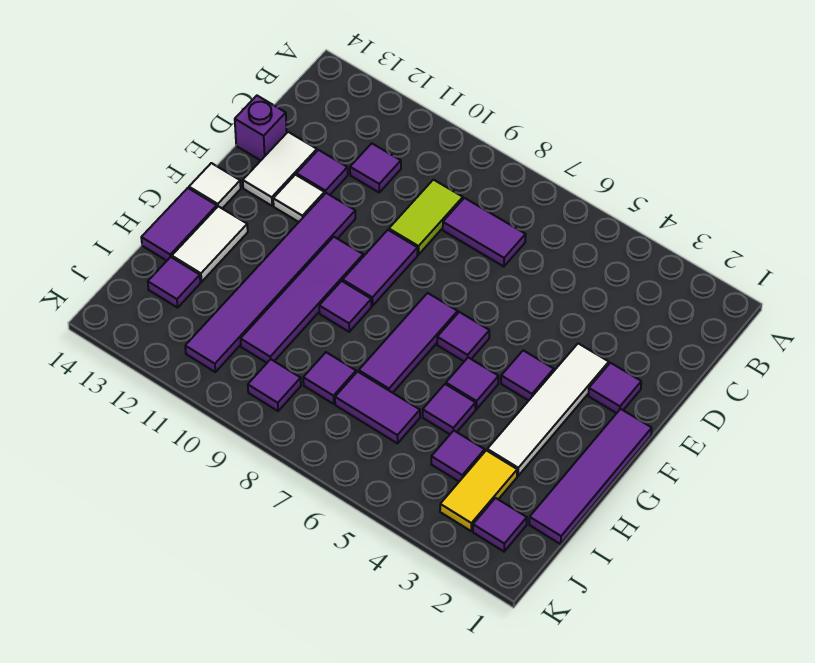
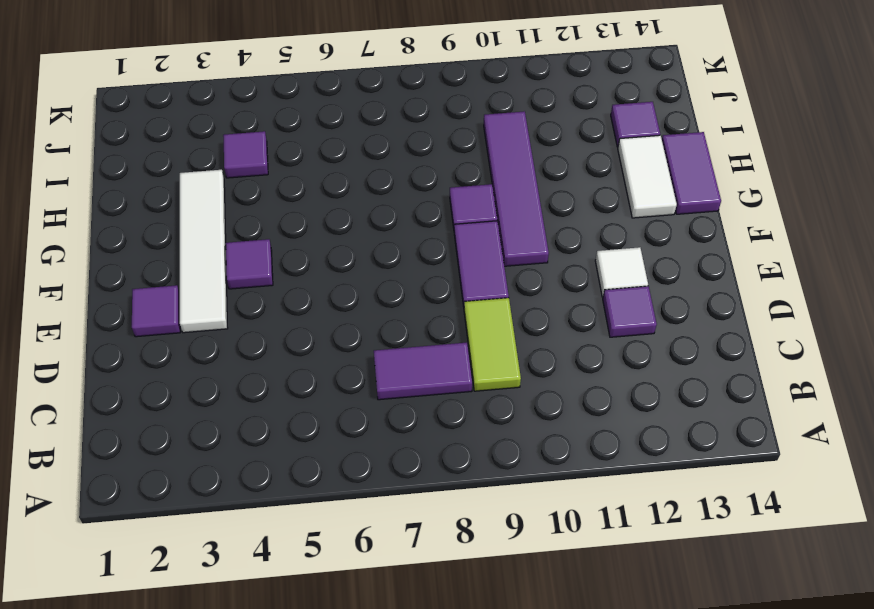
none -> purple tile C11 level 1
none -> white tile D13:E13 level 1
none -> purple brick D14 level 1

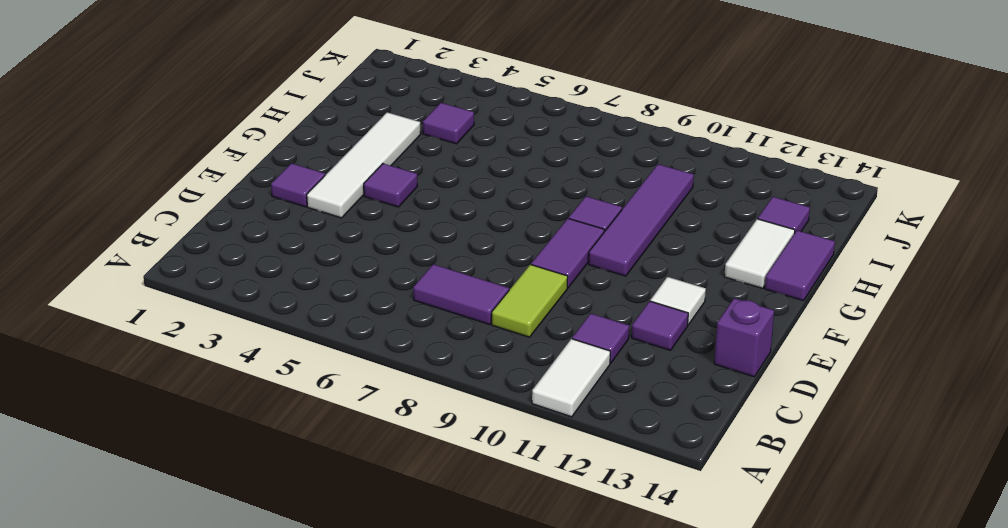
white tile A11:B11 level 1 -> white tile D13:E13 level 1
none -> purple tile E11:J11 level 1
none -> purple tile F1:I1 level 1
none -> purple tile F6 level 1

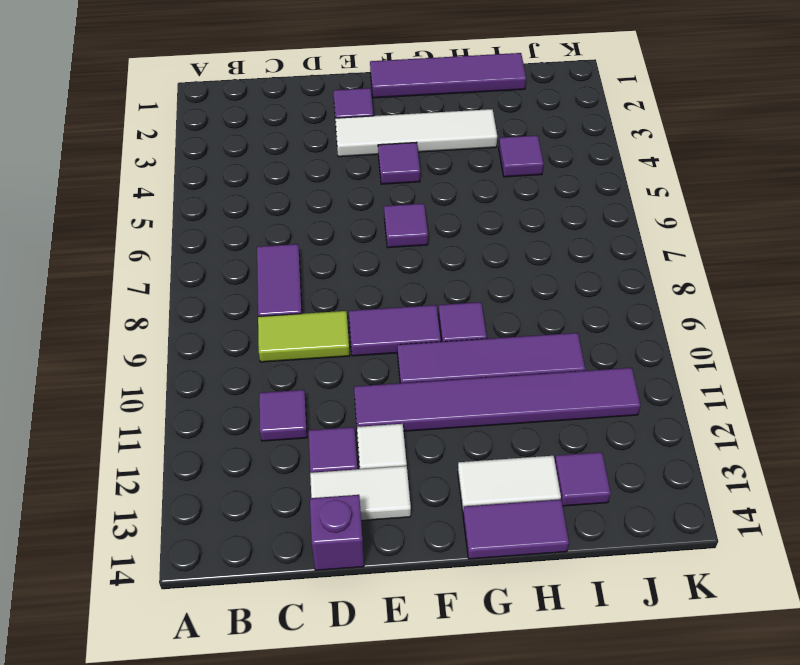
none -> purple tile F7:H7 level 1
none -> white tile F14 level 1
none -> purple tile G5 level 1

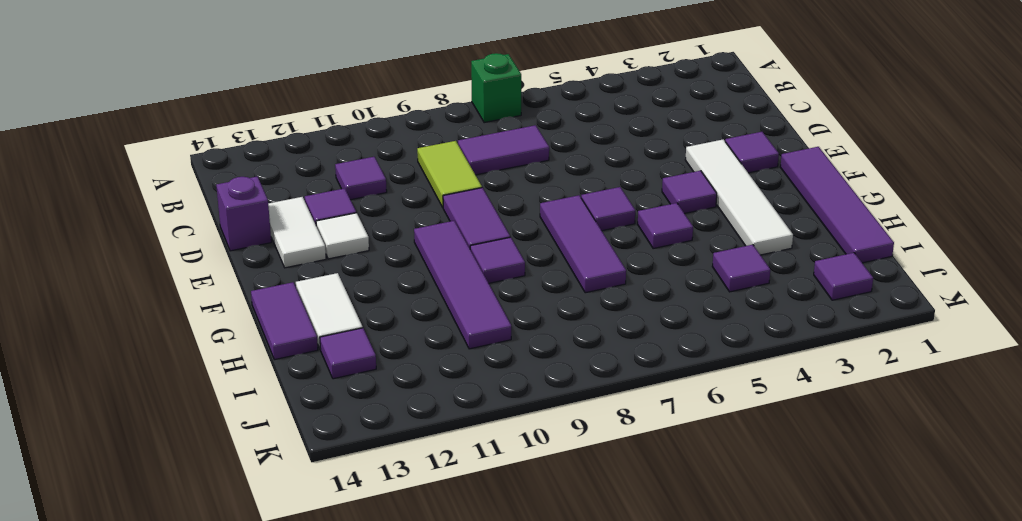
green brick A7 level 1 -> none
none -> purple tile E11:J11 level 1
none -> white tile F14 level 1
none -> purple tile H5 level 1

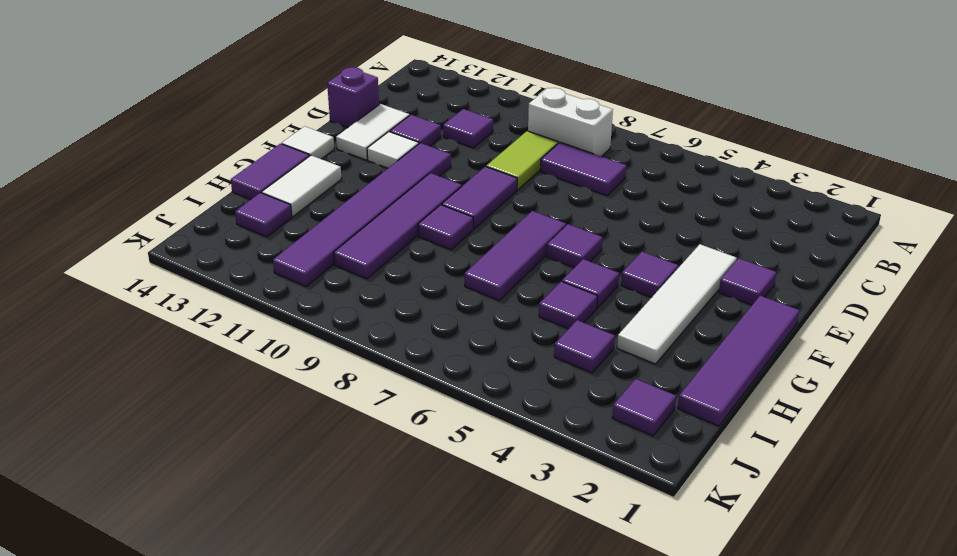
white brick B8:B9 level 1 -> none
none -> yellow tile I3:J3 level 1
none -> purple tile I6:I7 level 1
none -> purple tile I8 level 1

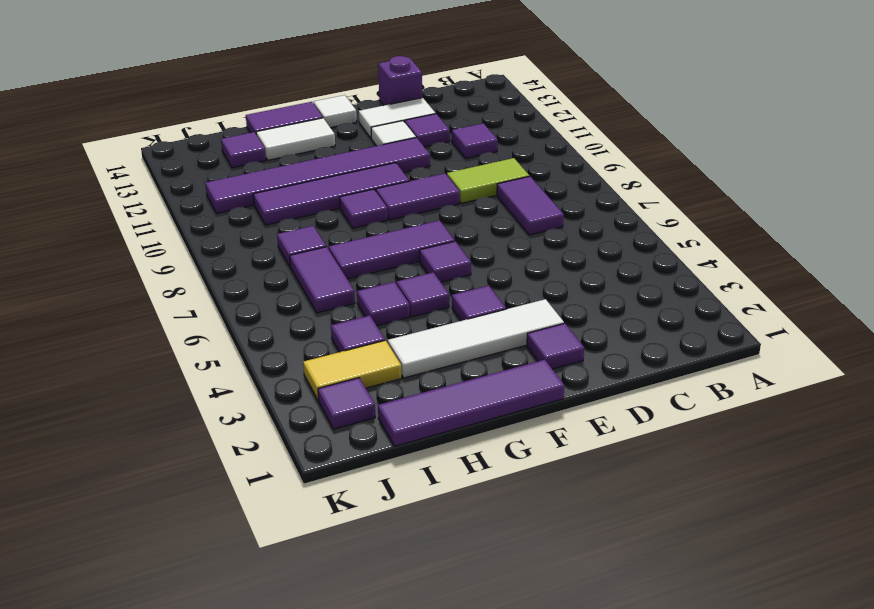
none -> purple tile J9 level 1

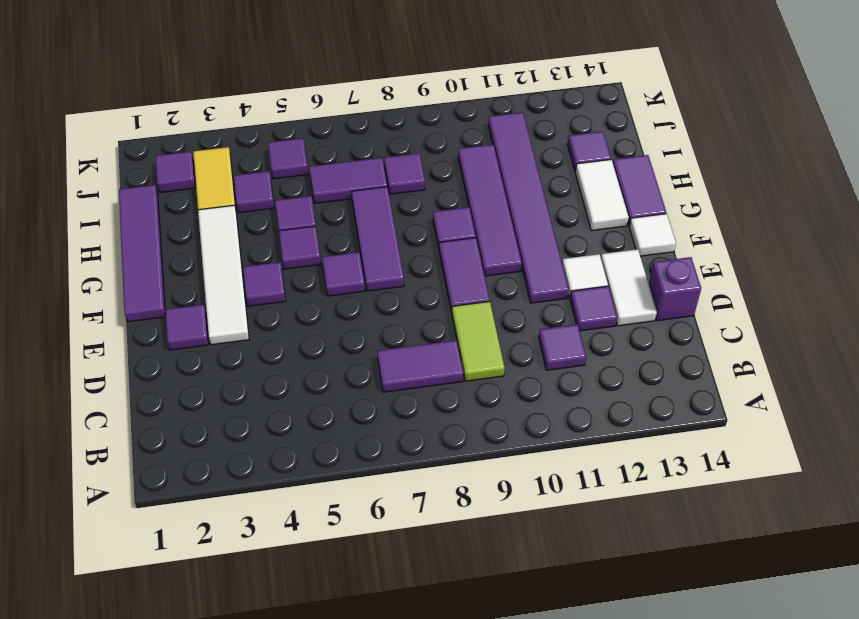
purple tile J5 level 1 -> purple tile J9 level 1

